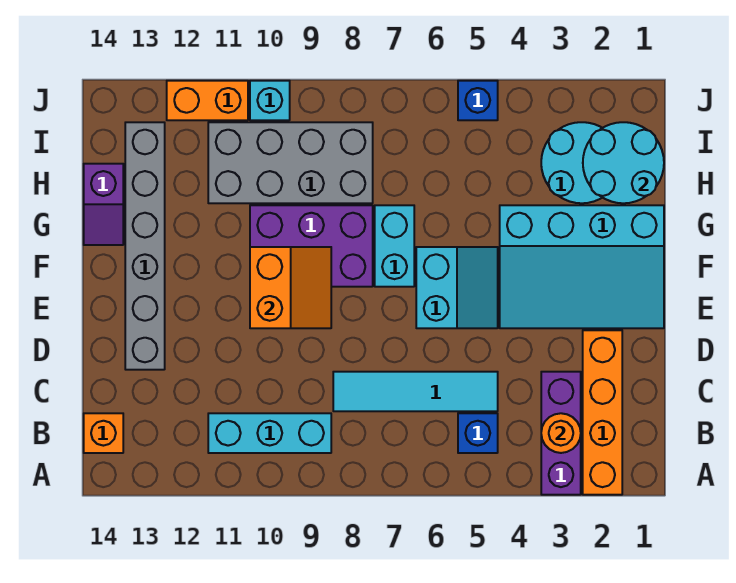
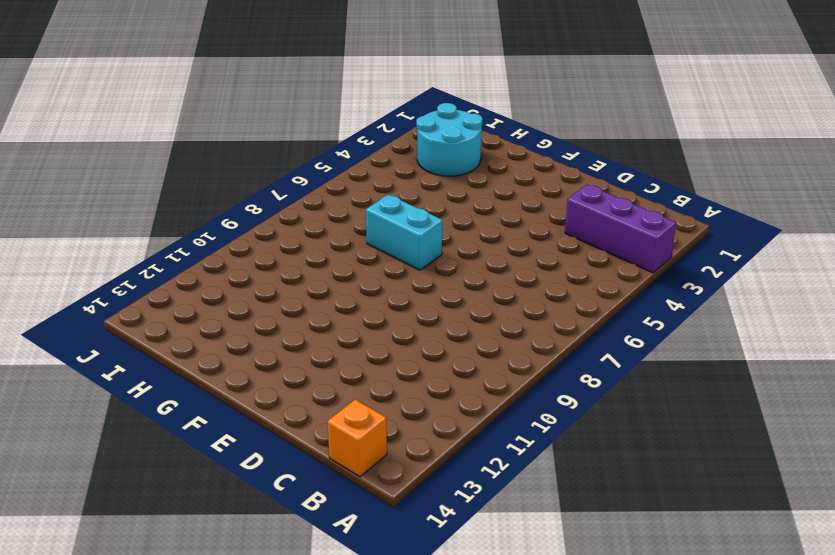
none -> orange brick A2:D2 level 1
none -> blue brick B5 level 1
none -> cyan brick B9:B11 level 1

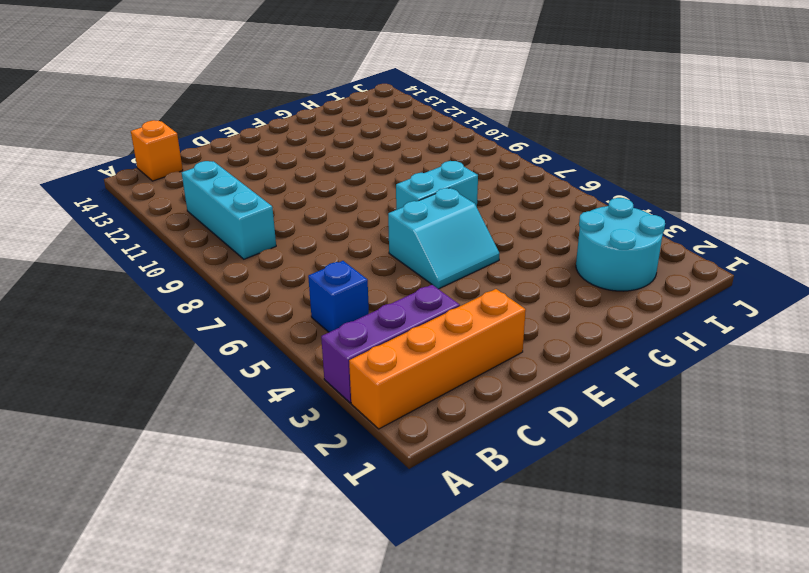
none -> cyan tile C5:C8 level 1
none -> grey brick D13:I13 level 1
none -> cyan slope E1:G4 level 1 top G

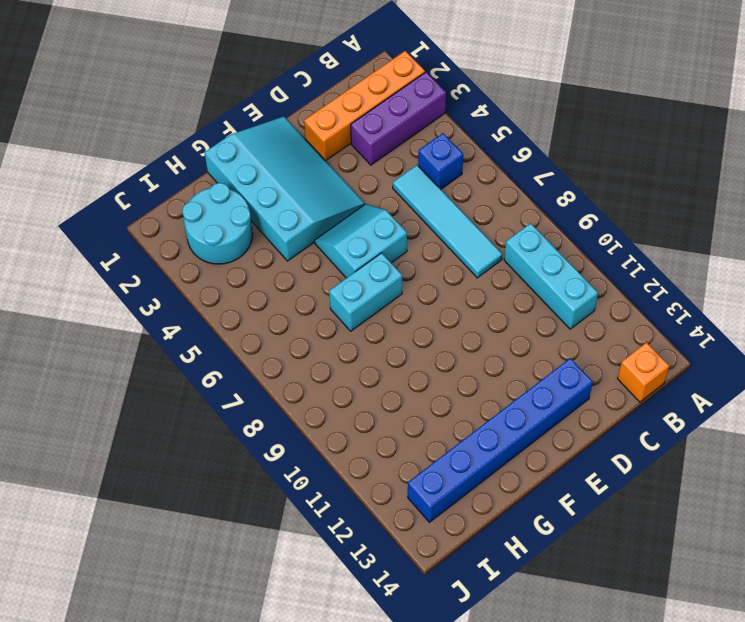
blue brick D13:I13 level 1 -> grey brick D13:I13 level 1
none -> purple brick F8:G10 level 1
none -> purple slope G14:H14 level 1 top H
none -> grey brick H8:I11 level 1

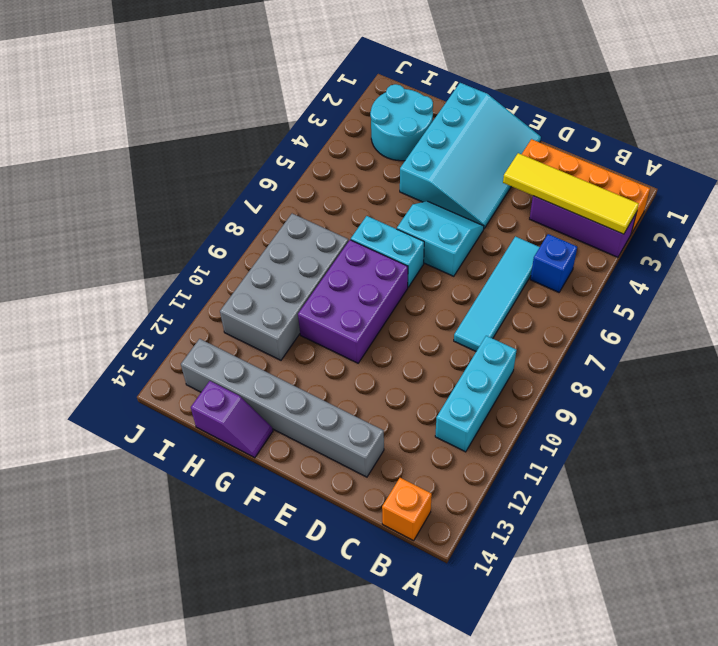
yellow tile A3:D3 level 2 -> orange round brick B3 level 2
none -> blue brick J5 level 1
none -> cyan brick J10 level 1
none -> orange brick J11:J12 level 1

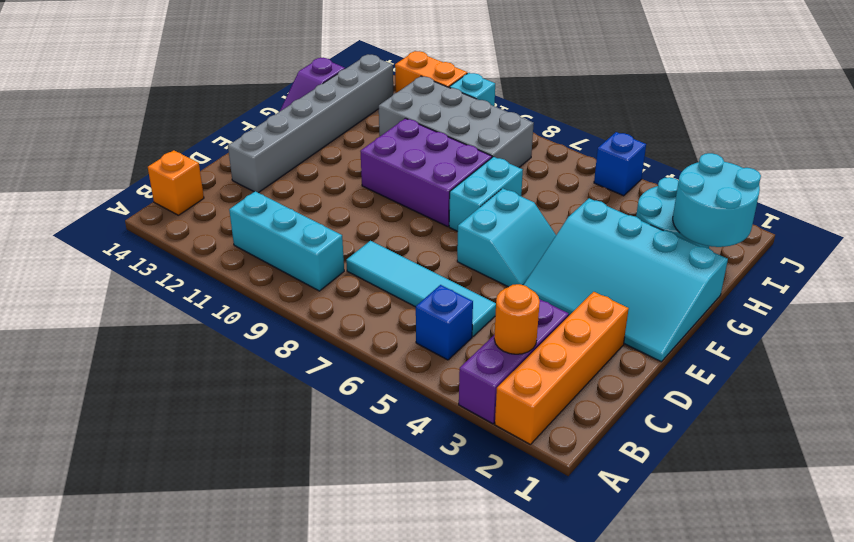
none -> orange slope E9:F10 level 2 top 10

